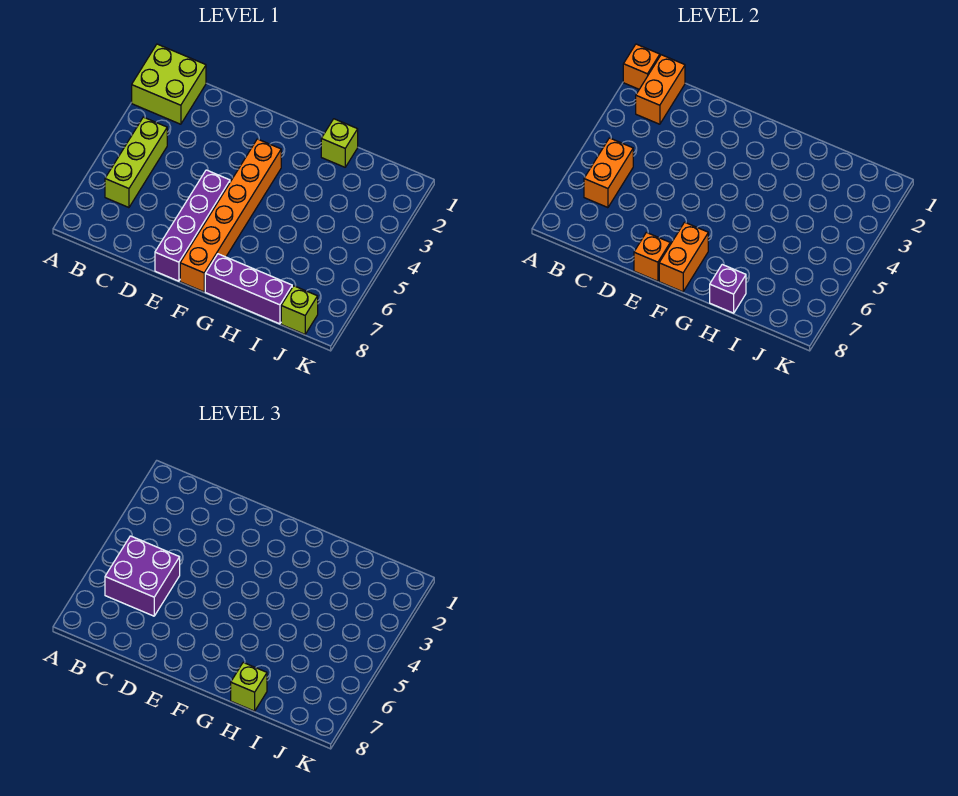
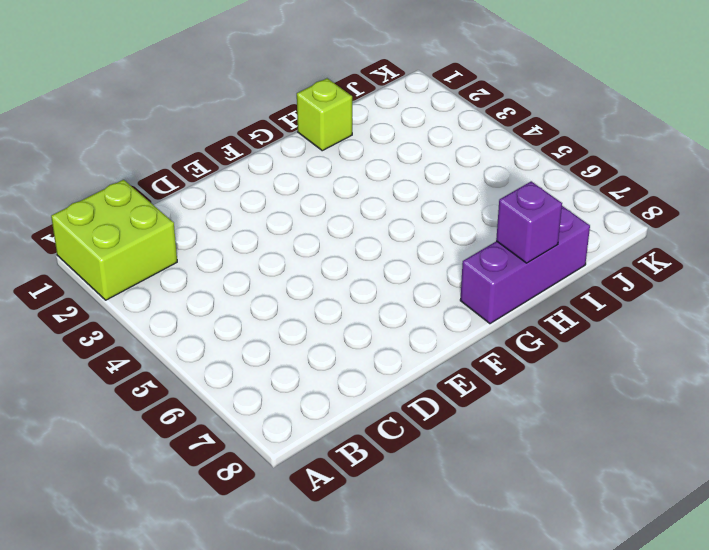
none -> lime brick B4:B6 level 1
none -> purple brick E5:E8 level 1
none -> orange brick F3:F8 level 1

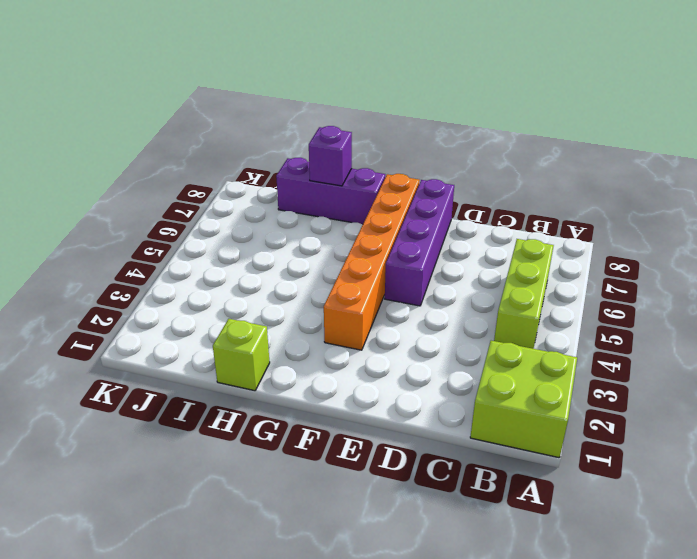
none -> lime brick J8 level 1
none -> orange brick A1 level 2
none -> orange brick B1:B2 level 2

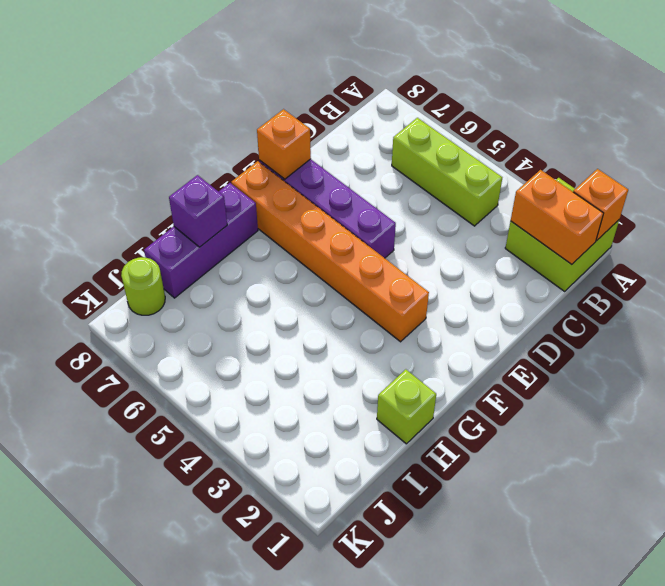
lime round brick J8 level 1 -> lime brick J8 level 1
none -> orange brick B5:B6 level 2
none -> orange brick F7:F8 level 2
none -> purple brick B5:C6 level 3

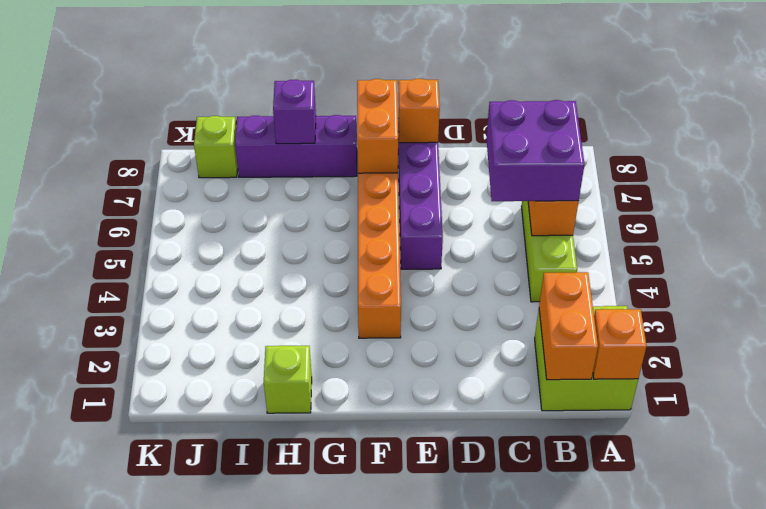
none -> lime brick H8 level 3

